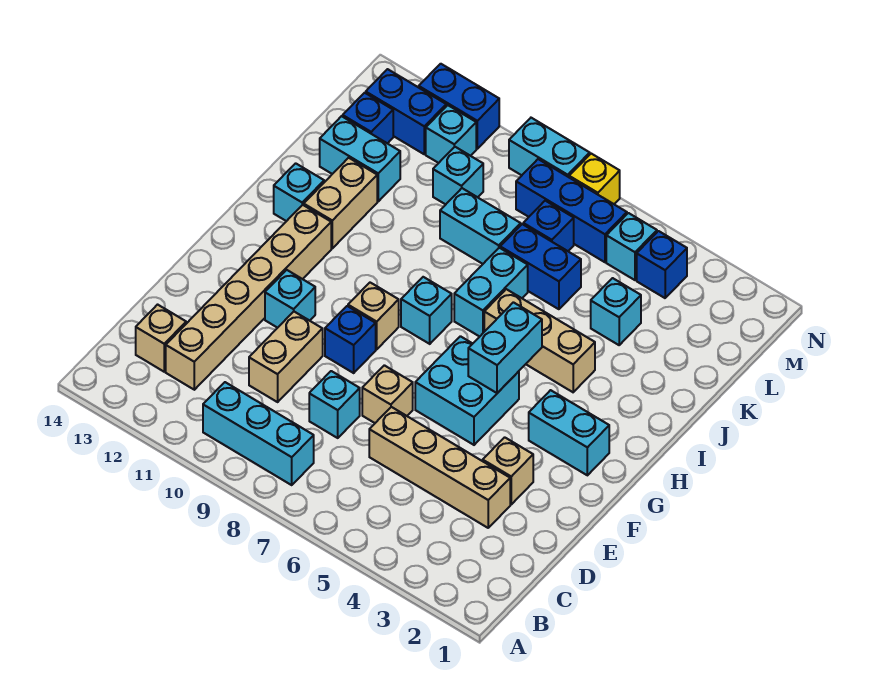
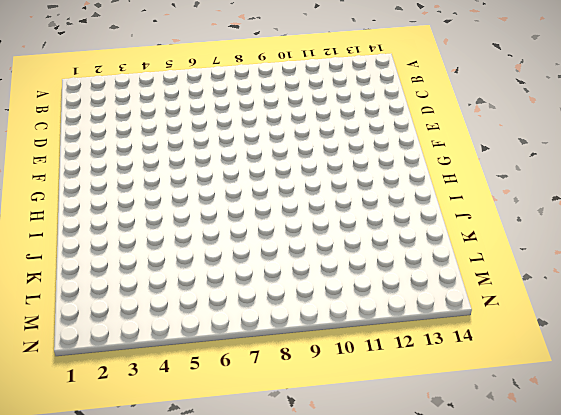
none -> cyan brick B8:B10 level 1
none -> tan brick C12:H12 level 1
none -> tan brick C13 level 1
none -> tan brick D3:D6 level 1

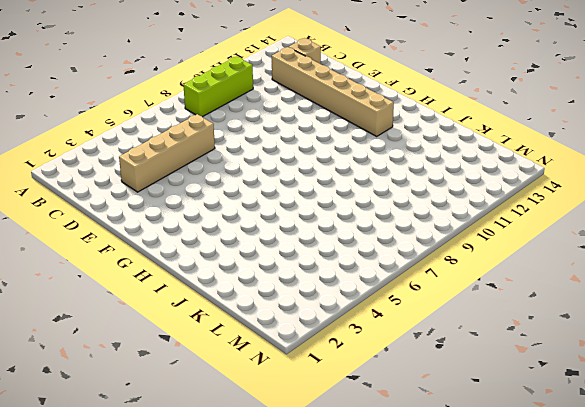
lime brick B8:B10 level 1 -> cyan brick B8:B10 level 1
none -> cyan brick D8 level 1
none -> tan brick D10:E10 level 1
none -> tan brick E3 level 1
none -> tan brick E7 level 1

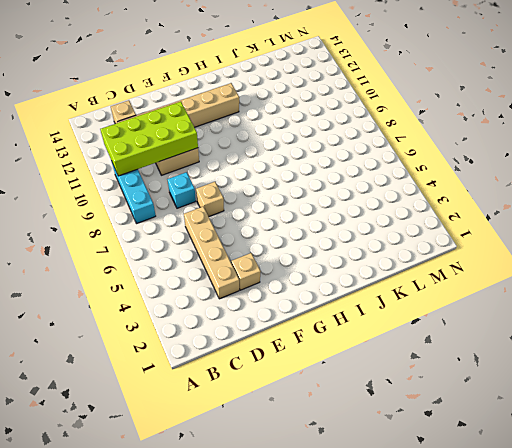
lime brick B10:E11 level 2 -> none
none -> cyan brick F5:G6 level 1
none -> blue brick F9 level 1
none -> cyan brick F11 level 1
none -> cyan brick G2:G3 level 1

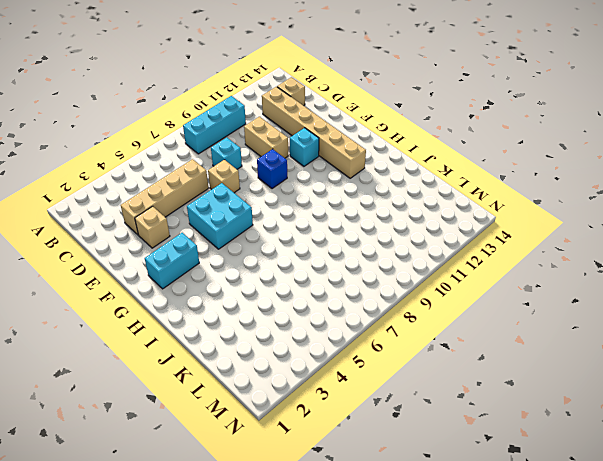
none -> tan brick G9 level 1
none -> cyan brick H8 level 1
none -> tan brick I4:I6 level 1
none -> cyan brick I7:J7 level 1

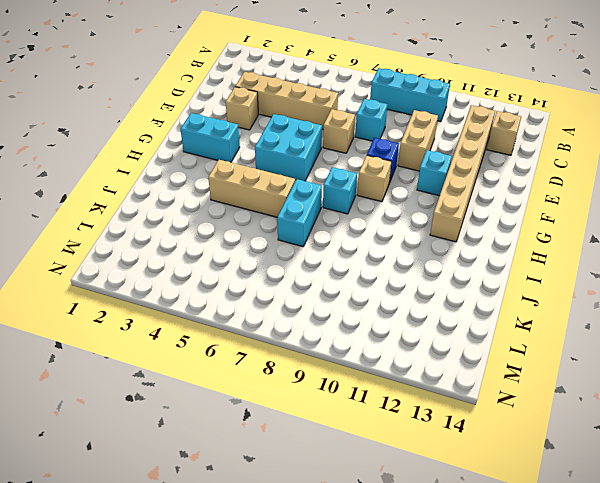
none -> tan brick I12:J12 level 1
none -> cyan brick I13 level 1
none -> cyan brick K4 level 1
none -> blue brick K6:K7 level 1

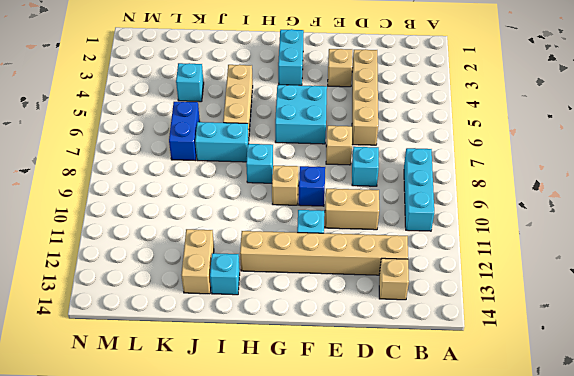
tan brick J12:J13 level 1 -> tan brick I12:J12 level 1
none -> cyan brick K8:K9 level 1
none -> cyan brick K12:K13 level 1
none -> blue brick L7 level 1
none -> cyan brick L10 level 1

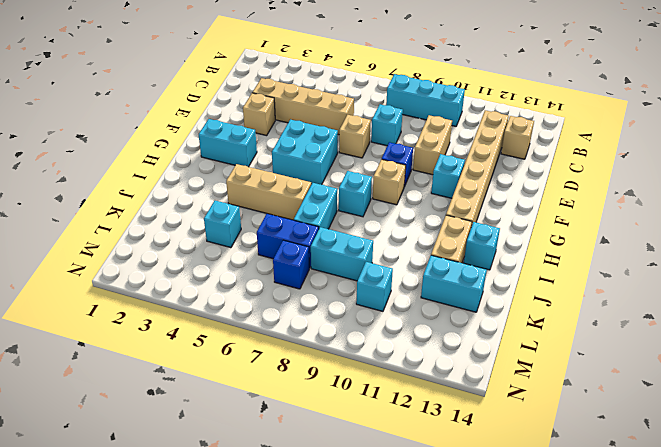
none -> blue brick L13 level 1
none -> blue brick M4 level 1
none -> cyan brick M5 level 1
none -> blue brick M6:M8 level 1

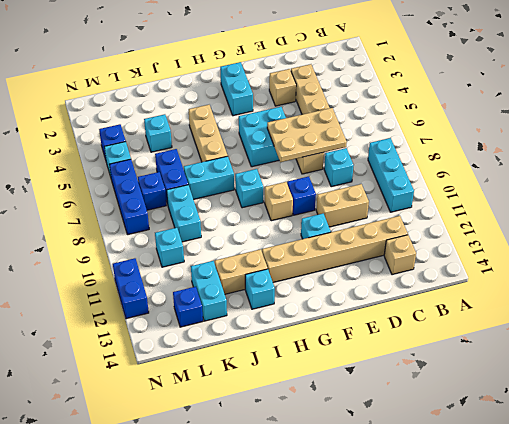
tan plate D6:F7 level 2 -> none
none -> cyan brick M11 level 1
none -> blue brick M12:M13 level 1
none -> yellow brick N7 level 1
none -> cyan brick N8:N9 level 1

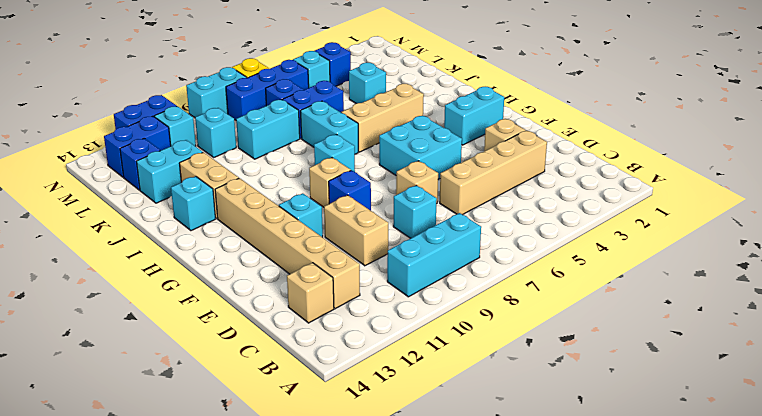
none -> cyan brick G5:H5 level 2

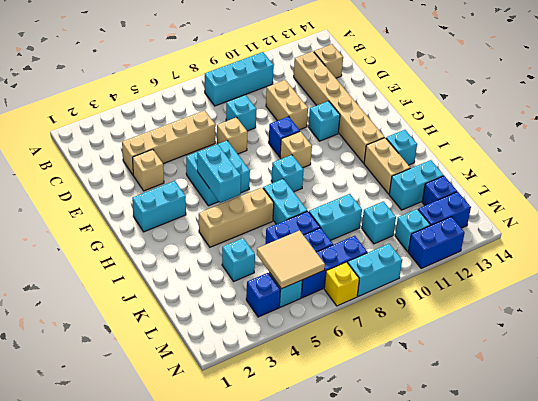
tan tile L5:M6 level 2 -> none

